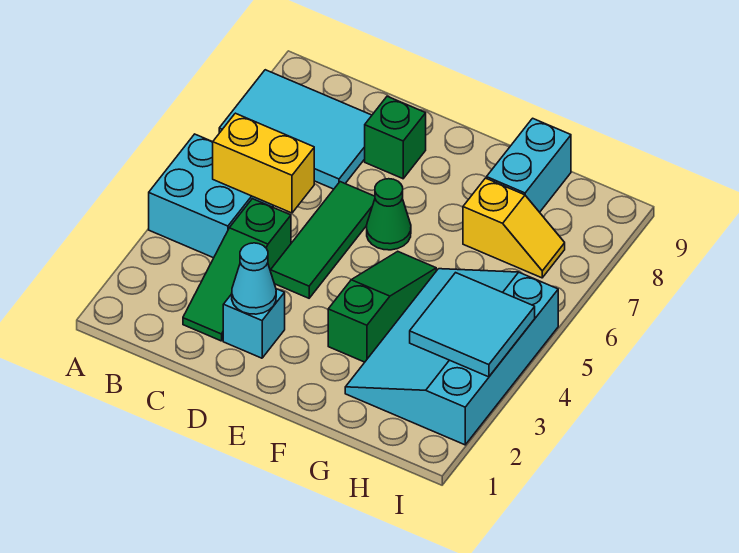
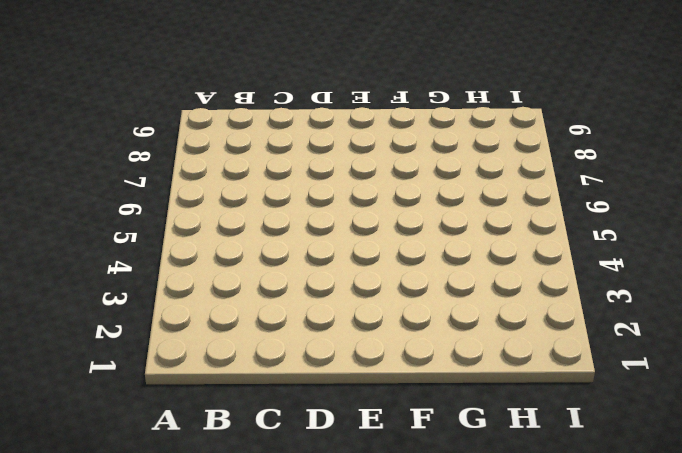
none -> cyan brick A4:B5 level 1
none -> cyan tile A7:C8 level 1
none -> green slope C2:C4 level 1 top 4

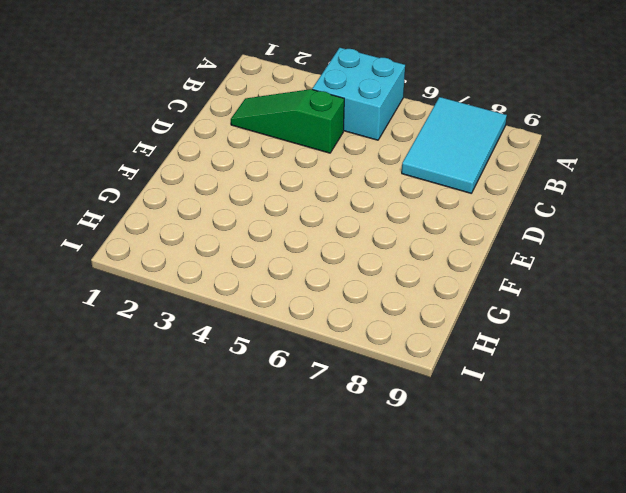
none -> cyan brick D2 level 1
none -> green tile D4:D6 level 1
none -> green brick D8 level 1

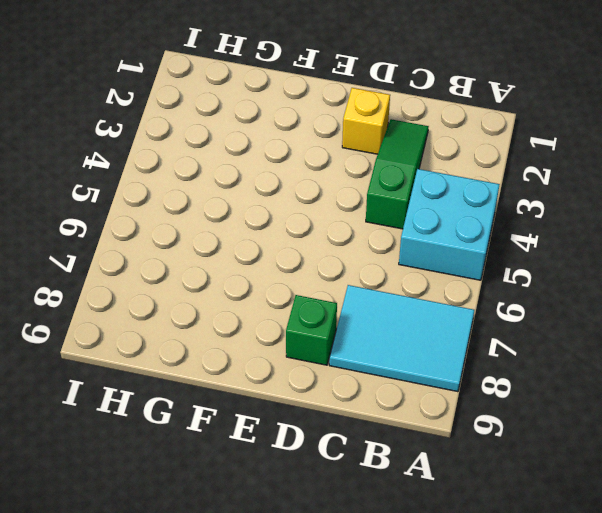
yellow brick D2 level 1 -> cyan brick D2 level 1
none -> green tile D4:D6 level 1
none -> green cone E6 level 1
none -> green slope F3:F5 level 1 top 3

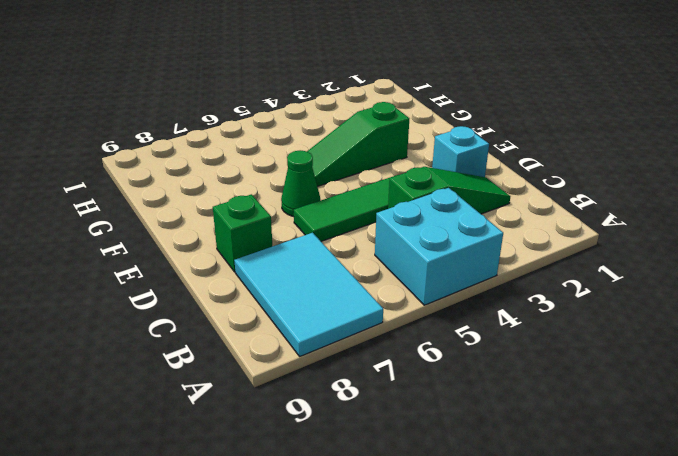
none -> cyan slope G2:I5 level 1 top I
none -> yellow slope G7:H7 level 1 top G
none -> cyan brick G8:G9 level 1

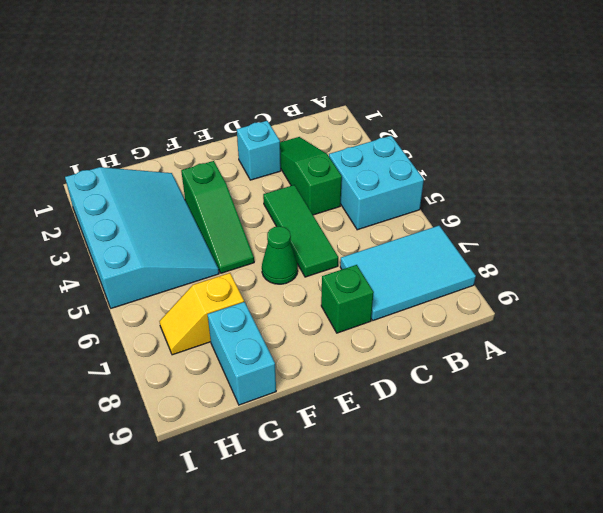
none -> yellow brick B5:C5 level 2
none -> cyan cone D2 level 2
none -> cyan tile H3:I4 level 2

